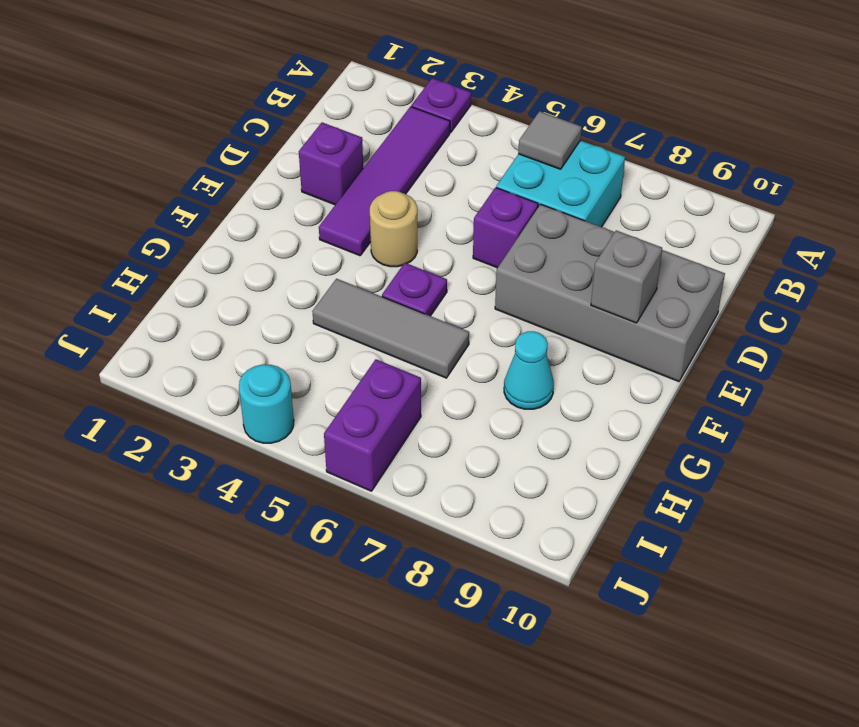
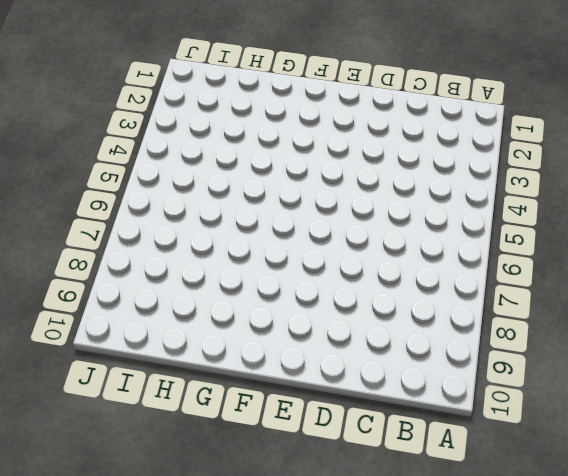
none -> purple plate A3 level 1
none -> purple tile B3:E3 level 1
none -> cyan brick B6:C7 level 1

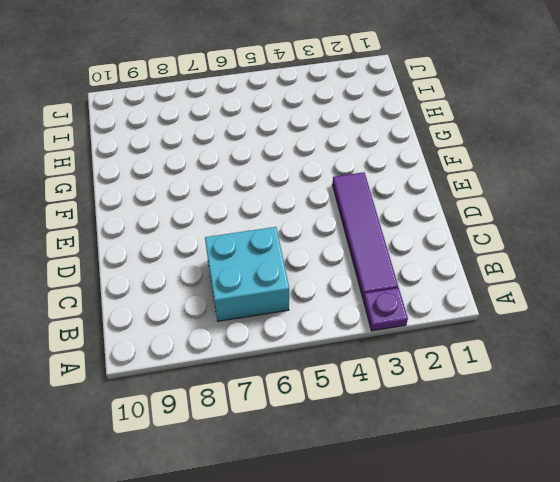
none -> purple brick D2 level 1
none -> purple brick D6 level 1
none -> grey brick D7:E10 level 1

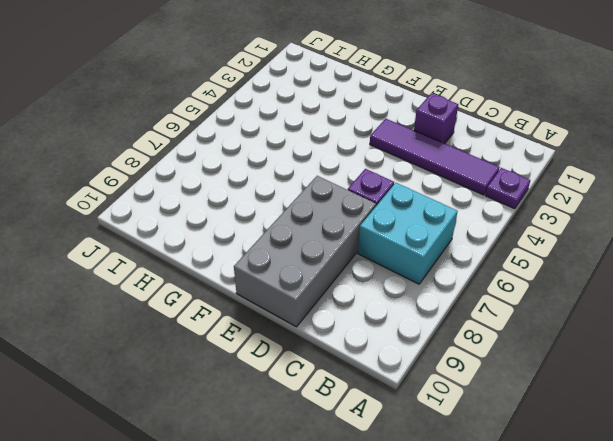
none -> tan round brick E4 level 1
none -> purple plate F5 level 1
none -> grey tile G4:G6 level 1

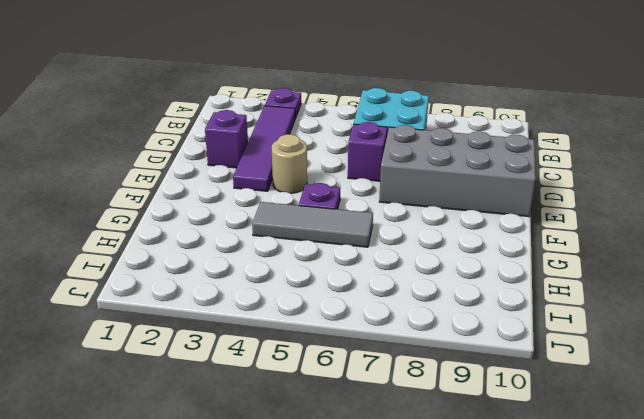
none -> cyan cone G8 level 1
none -> purple brick I6:J6 level 1
none -> cyan round brick J4 level 1

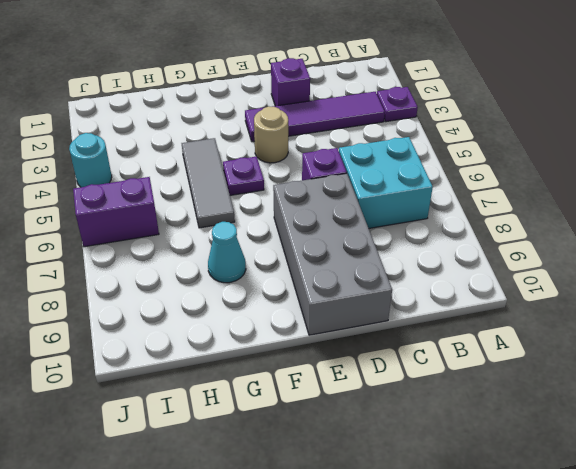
none -> grey tile B6 level 2
none -> grey brick E9 level 2

